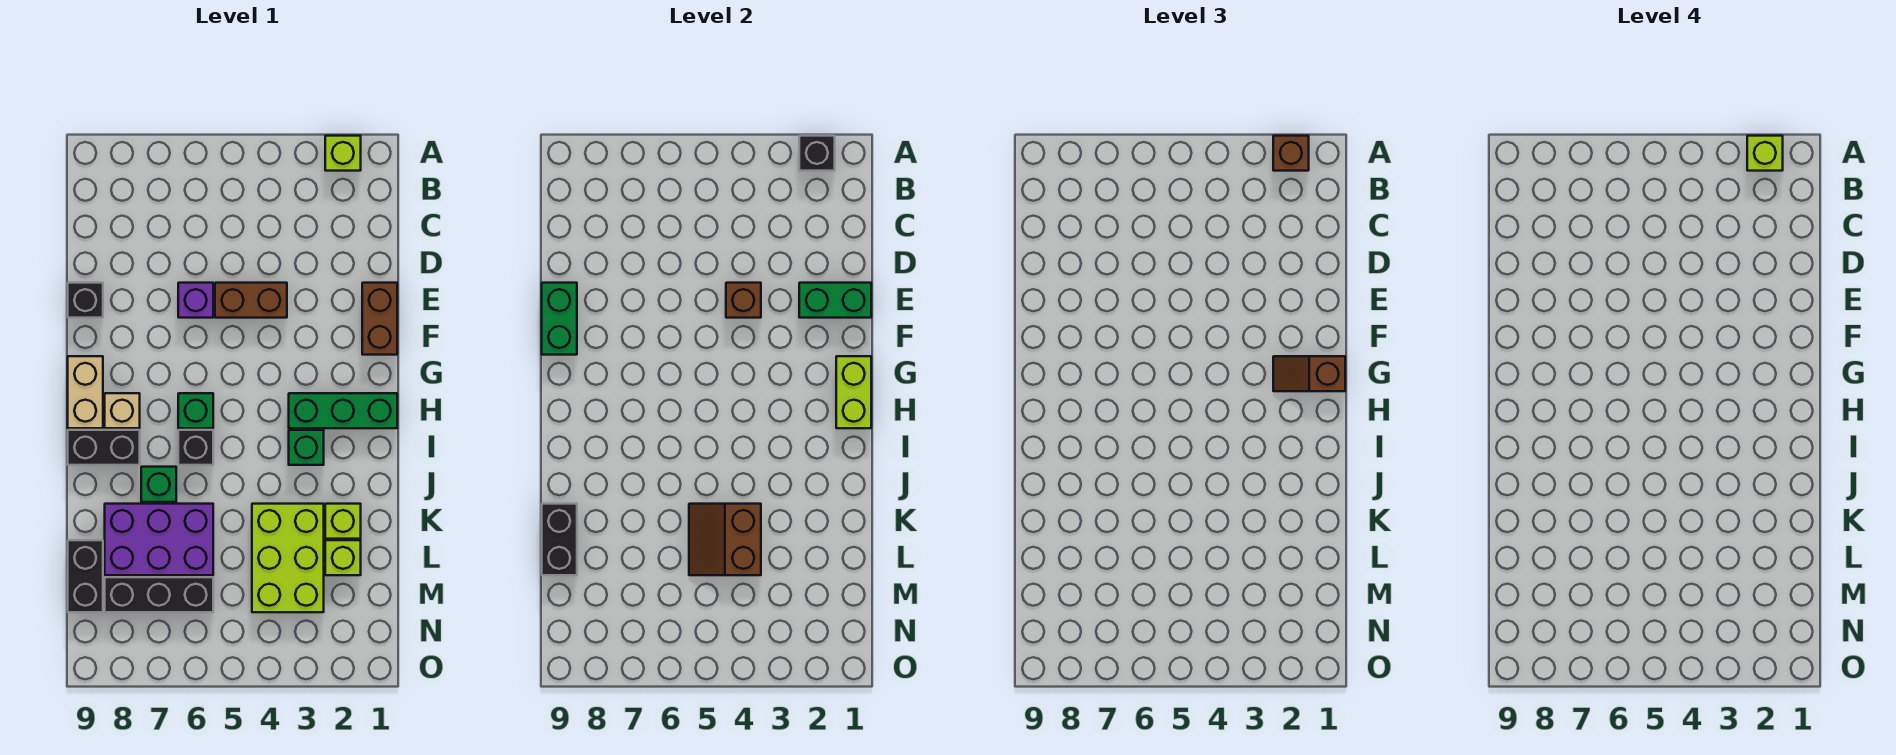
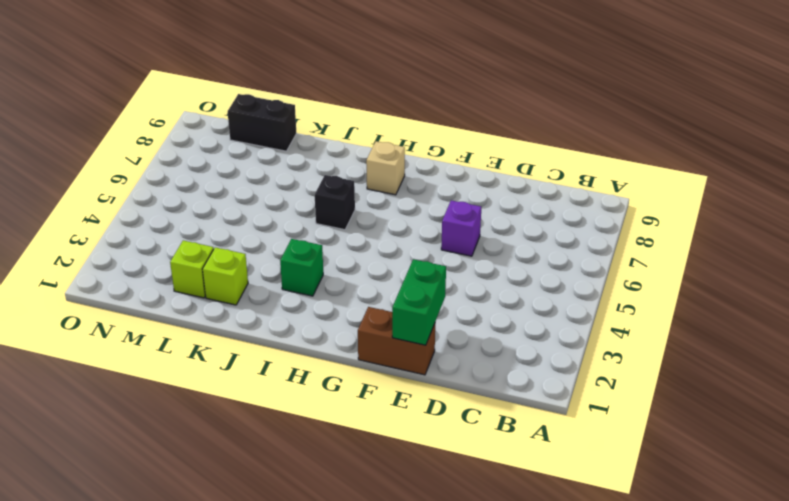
none -> lime brick A2 level 1
none -> brown brick E4:E5 level 1
none -> black brick E9 level 1

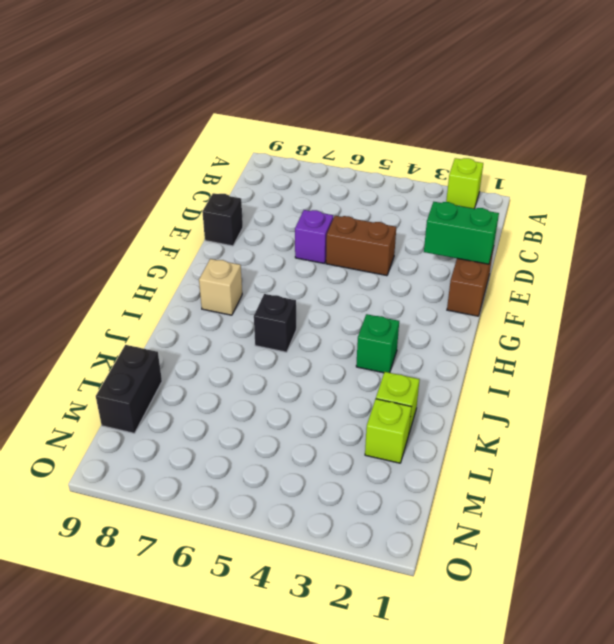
none -> tan brick G9:H9 level 1
none -> green brick H1:H3 level 1
none -> green brick H6 level 1

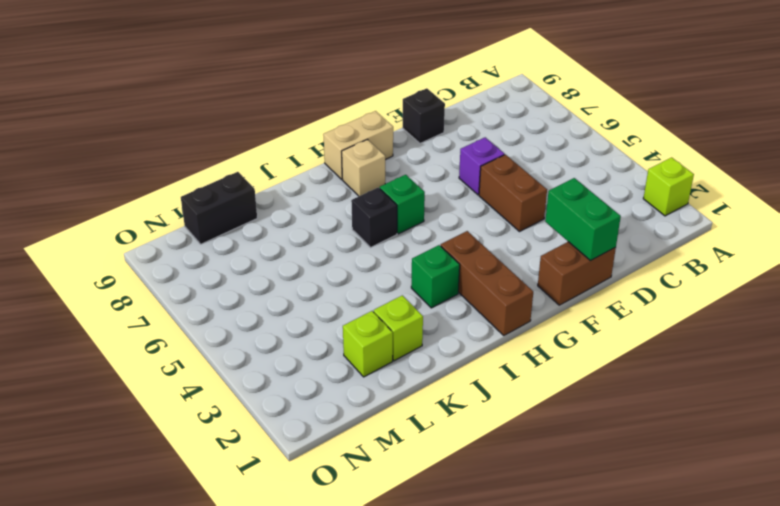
brown brick H1:H3 level 1 -> green brick H1:H3 level 1
none -> black brick I8:I9 level 1
none -> green brick J7 level 1
none -> lime brick K3:M4 level 1

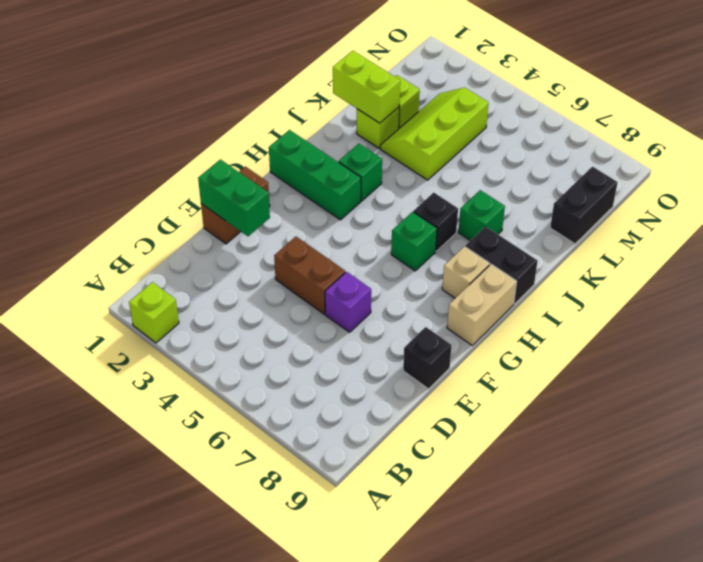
lime brick K1:K2 level 2 -> lime brick G1:H1 level 2
lime slope K3:M4 level 1 top 4 -> lime brick K3:M4 level 1
none -> purple brick K6:L8 level 1
none -> black brick M6:M8 level 1
none -> black brick A2 level 2

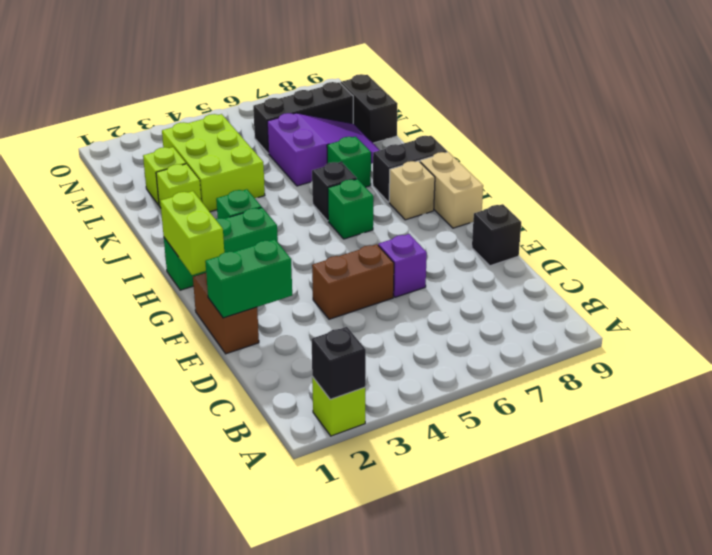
purple slope K6:L8 level 1 top 6 -> purple brick K6:L8 level 1
none -> brown brick E4 level 2
none -> green brick E9:F9 level 2
none -> brown slope K4:L5 level 2 top 4

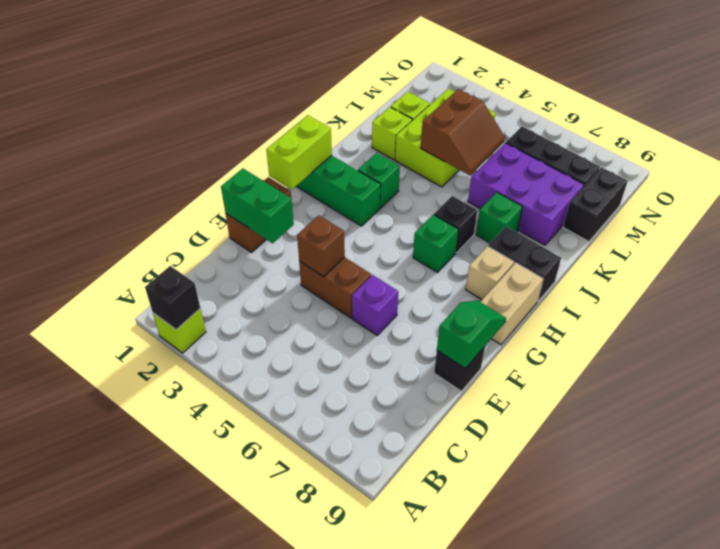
green slope E9:F9 level 2 top E -> green brick E9:F9 level 2
none -> black brick K9:L9 level 2
none -> brown brick A2 level 3
none -> brown slope G1:G2 level 3 top 1

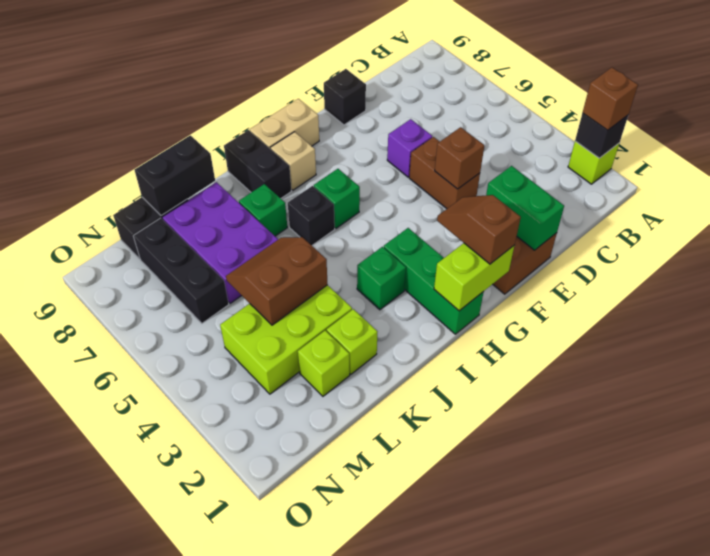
none -> green brick E9:F9 level 2
none -> lime brick A2 level 4

